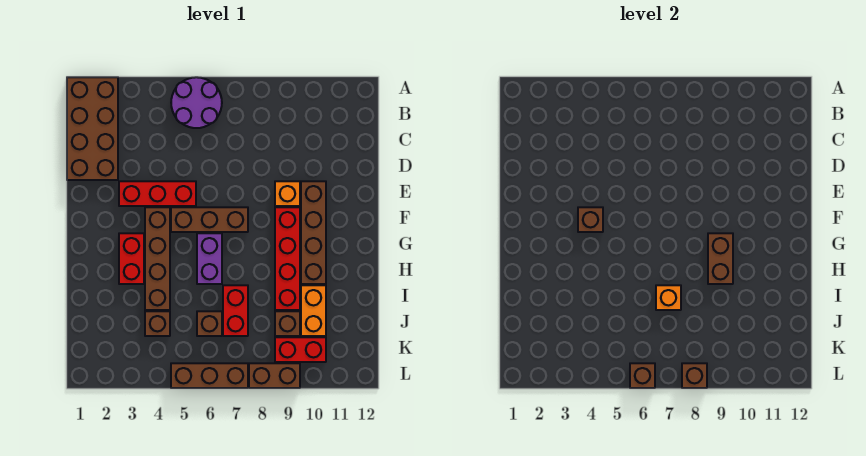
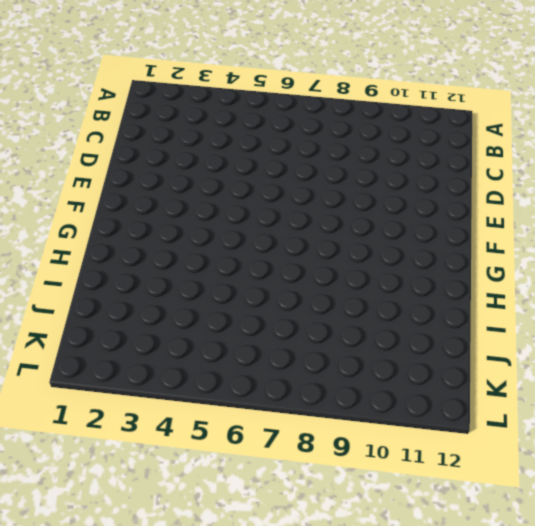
none -> brown brick A1:D2 level 1
none -> purple round brick A5:B6 level 1
none -> red brick E3:E5 level 1

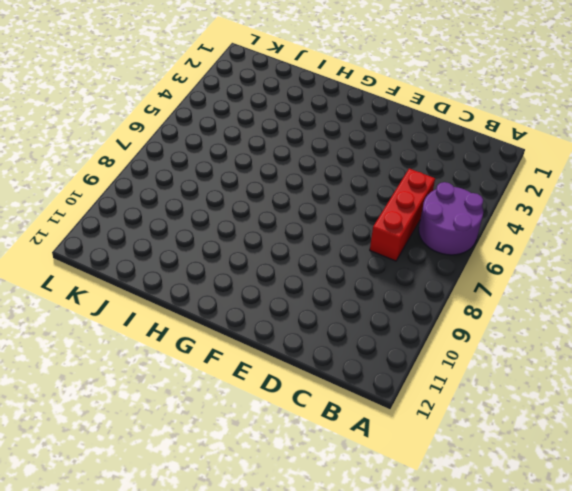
red brick C5:C7 level 1 -> red brick E3:E5 level 1
none -> brown brick A1:D2 level 1
none -> orange brick E9 level 1
none -> brown brick E10:H10 level 1

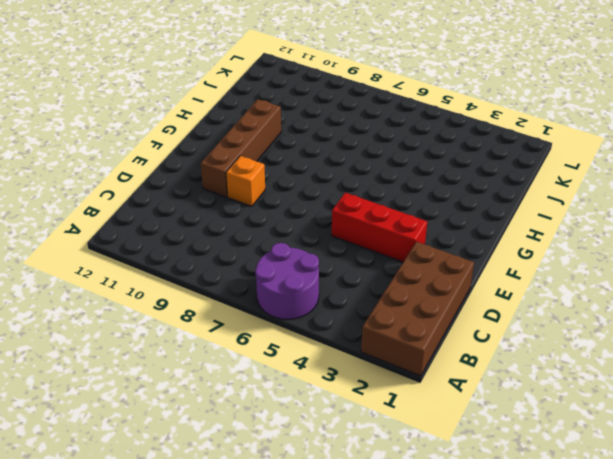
none -> brown brick F4:I4 level 1
none -> brown brick F5:F7 level 1
none -> red brick F9:I9 level 1

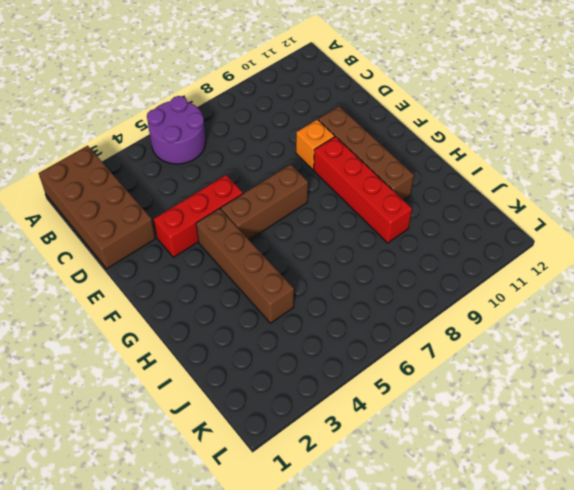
none -> red brick G3:H3 level 1
none -> purple brick G6:H6 level 1
none -> red brick I7:J7 level 1

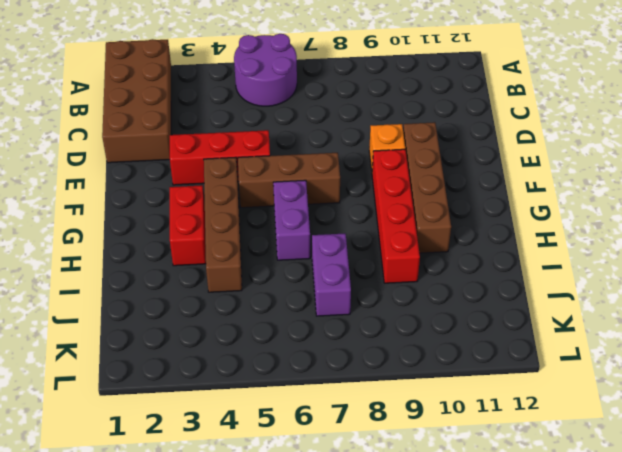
purple brick I7:J7 level 1 -> red brick I7:J7 level 1
none -> orange brick I10:J10 level 1
none -> brown brick J4 level 1
none -> brown brick J6 level 1

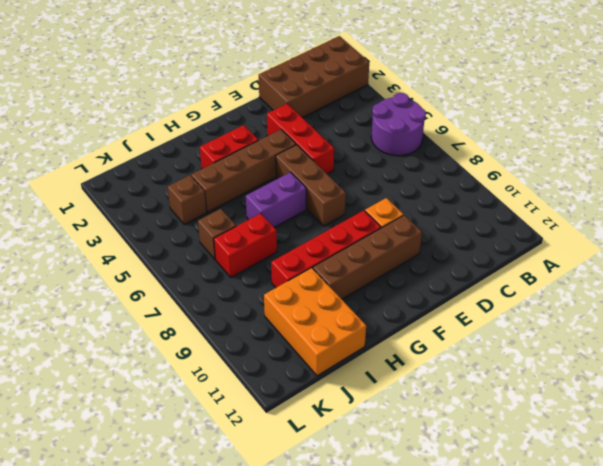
orange brick I10:J12 level 1 -> orange brick I10:J10 level 1
none -> brown brick J9 level 1
none -> red brick K9:K10 level 1
none -> brown brick L5:L7 level 1

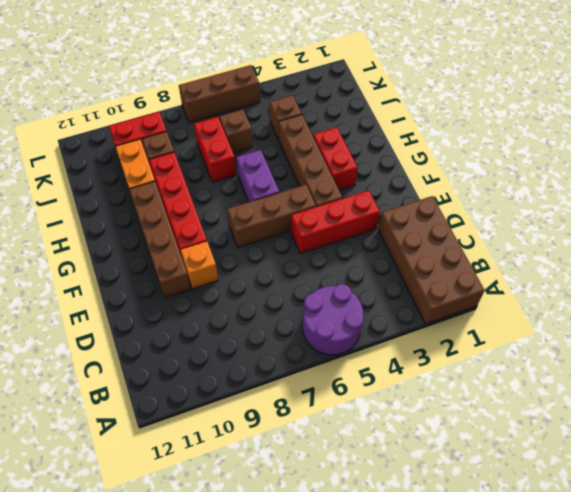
none -> brown brick L8:L9 level 1
none -> brown brick F4 level 2
none -> brown brick G9:H9 level 2

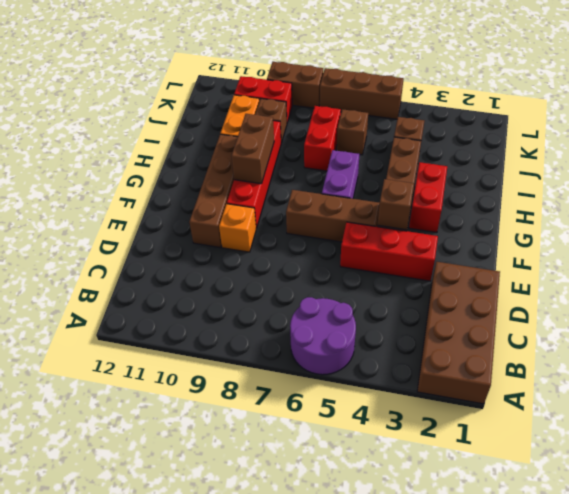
none -> orange brick I7 level 2
none -> brown brick L6 level 2
none -> brown brick L8 level 2

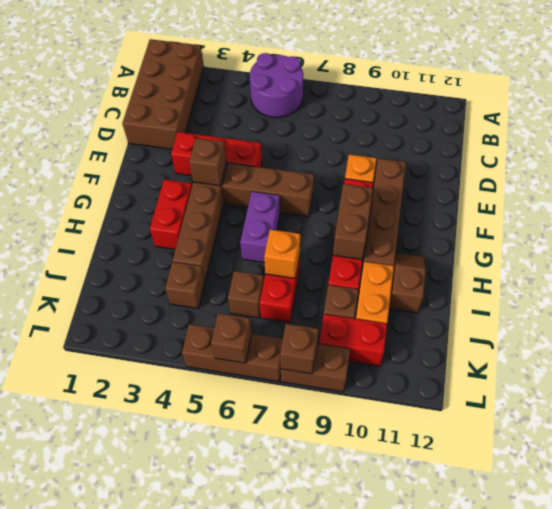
brown slope H11:I11 level 1 top I -> none

